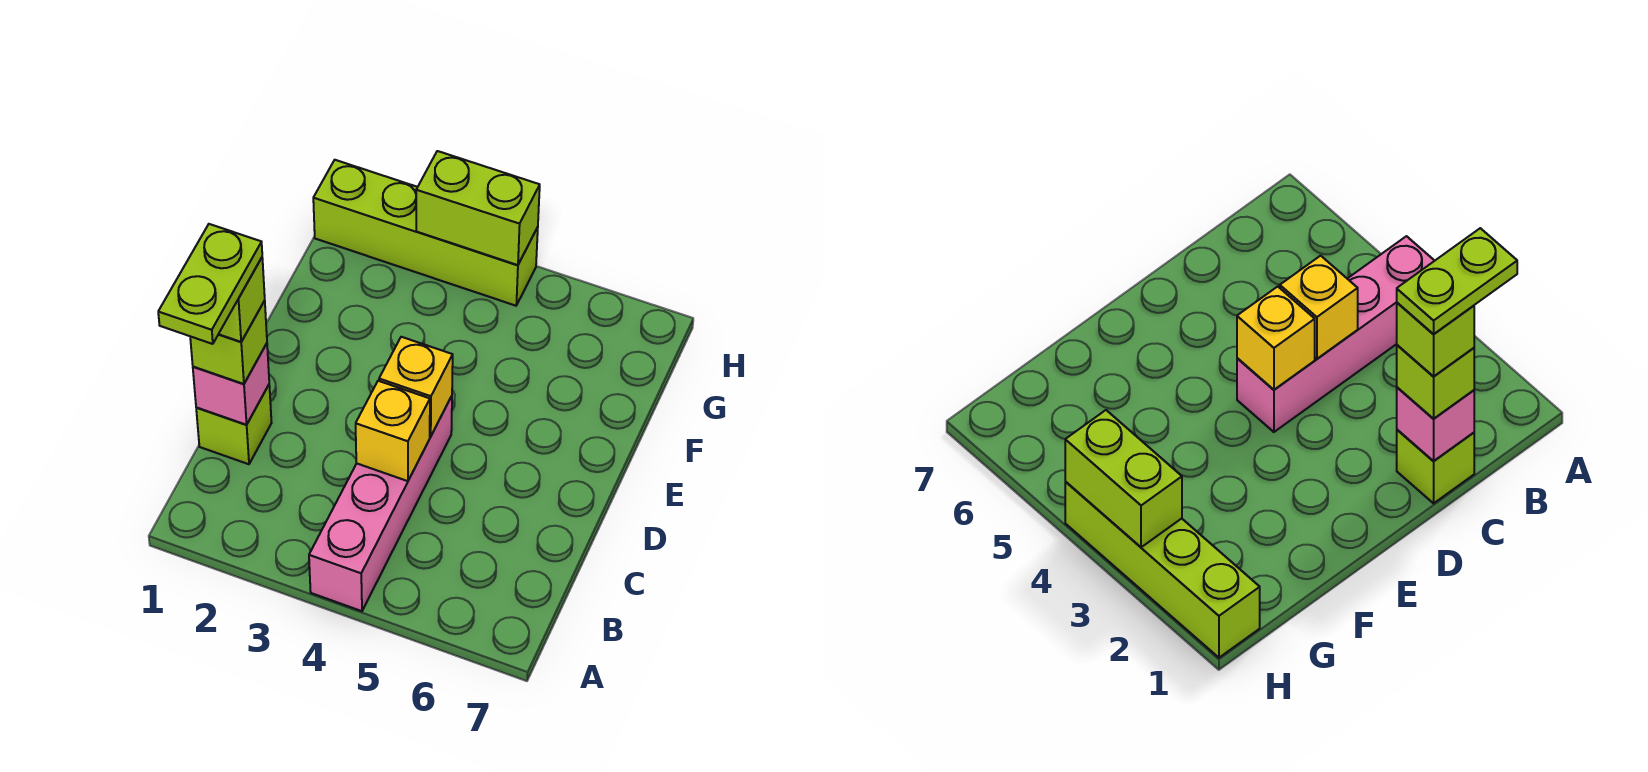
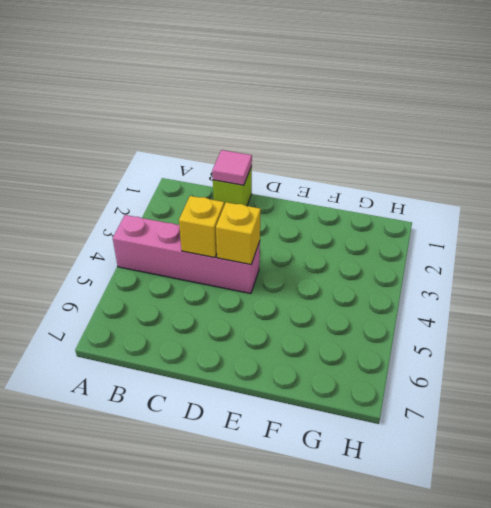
pink tile C1 level 2 -> pink brick C1 level 2
none -> lime brick H1:H4 level 1
none -> lime brick H3:H4 level 2

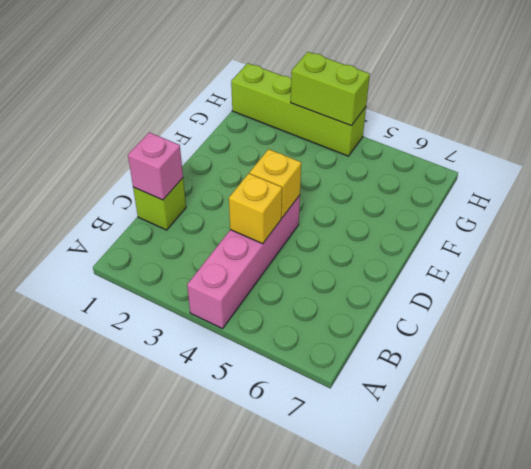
none -> lime brick C1 level 3
none -> lime brick C1 level 4

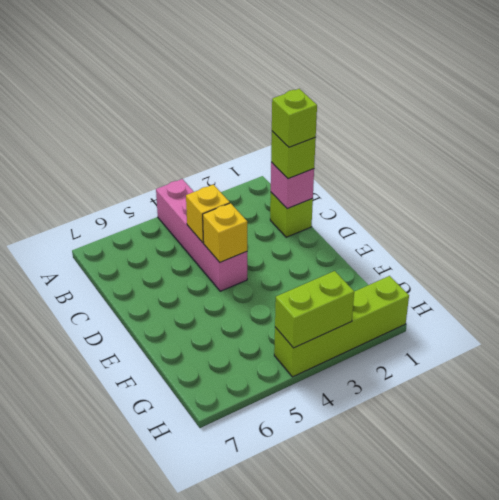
none -> lime plate B1:C1 level 5

